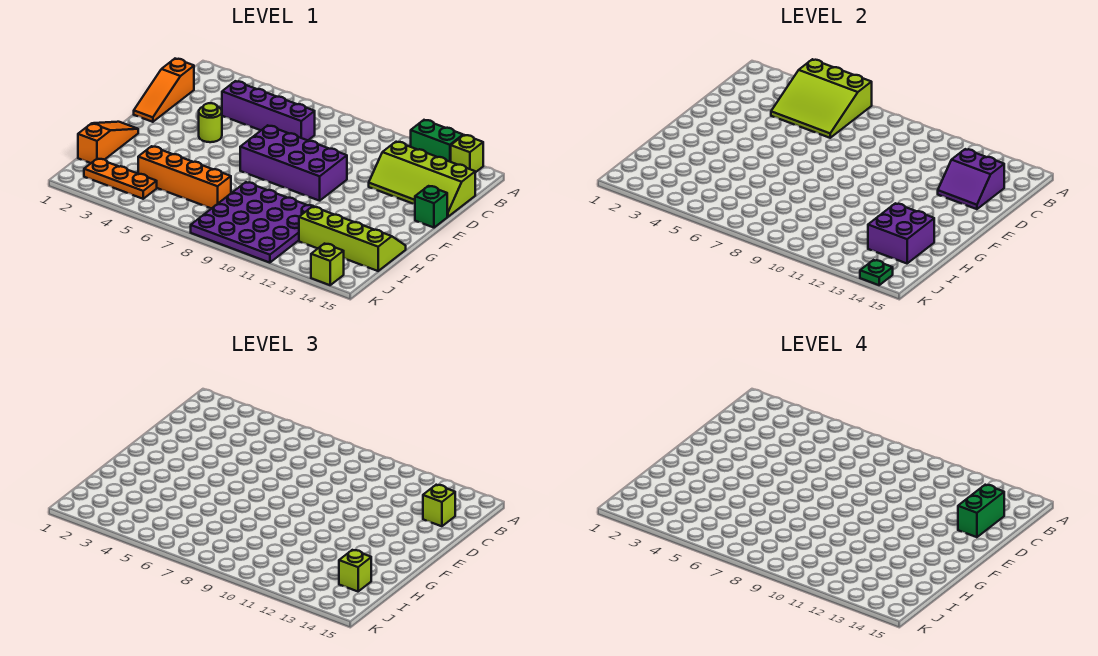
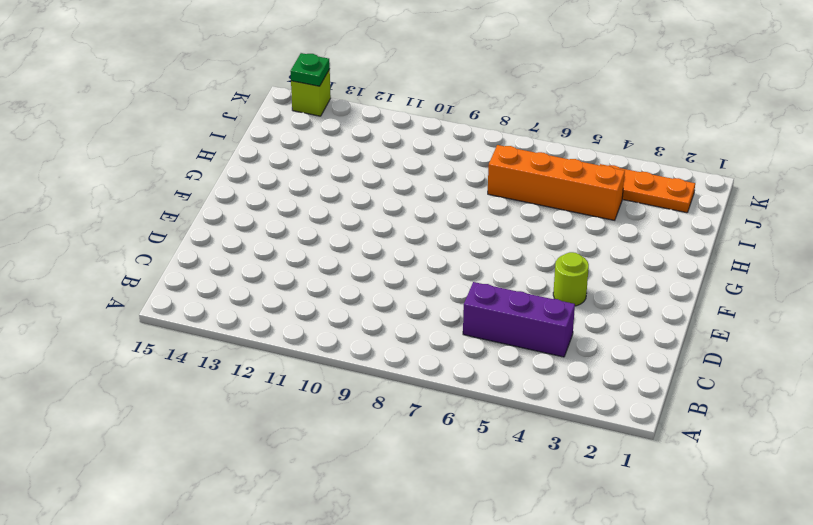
purple brick C4:C6 level 1 -> purple brick C4:C7 level 1
none -> green brick A12:A13 level 1
none -> lime brick A14 level 1
none -> orange slope C1:E1 level 1 top C

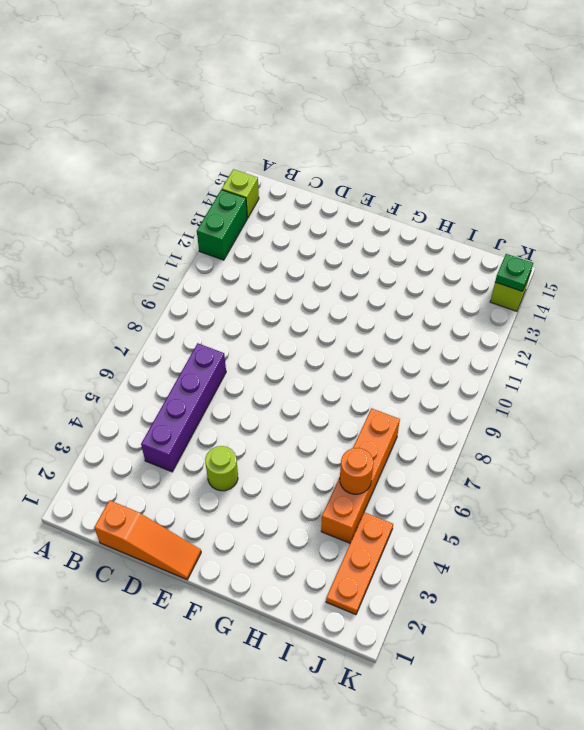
orange round brick I5 level 2 -> none
none -> lime slope C12:D15 level 1 top C
none -> purple brick E7:F10 level 1
none -> green brick E15 level 1

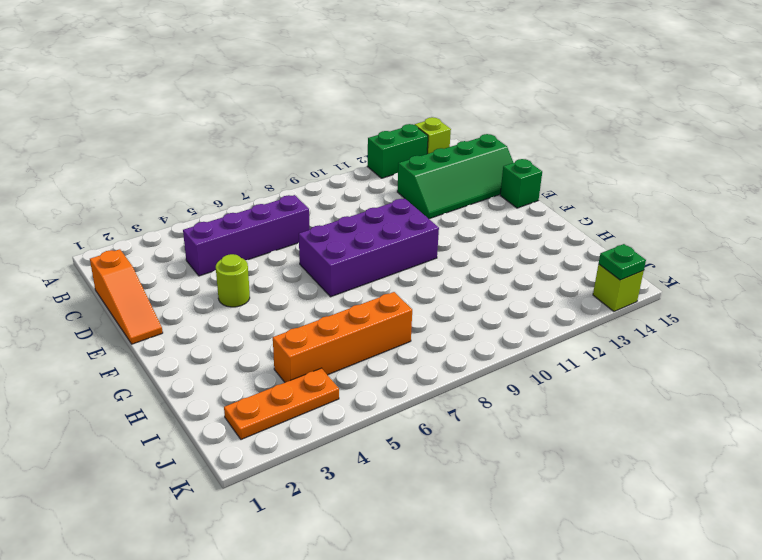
green slope C12:D15 level 1 top C -> lime slope C12:D15 level 1 top C
none -> orange slope G1:I1 level 1 top I
none -> purple plate H8:K11 level 1
none -> lime slope H12:I15 level 1 top I

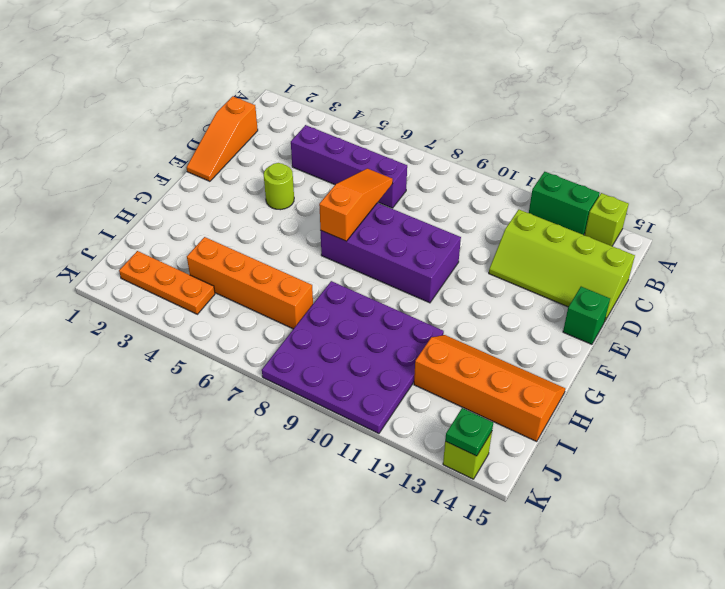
orange slope D7:F7 level 2 top F -> orange slope G1:I1 level 1 top I
orange slope H12:I15 level 1 top I -> lime slope H12:I15 level 1 top I
none -> lime slope A4:C6 level 2 top A
none -> purple slope C13:D14 level 2 top C
none -> purple brick H13:I14 level 2

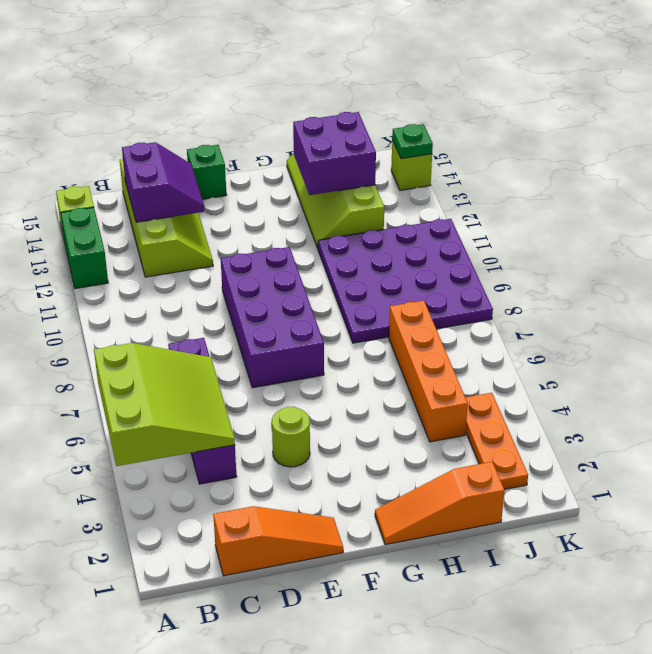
none -> lime brick C14 level 3
none -> lime brick I14 level 3
none -> green brick C14:D14 level 4

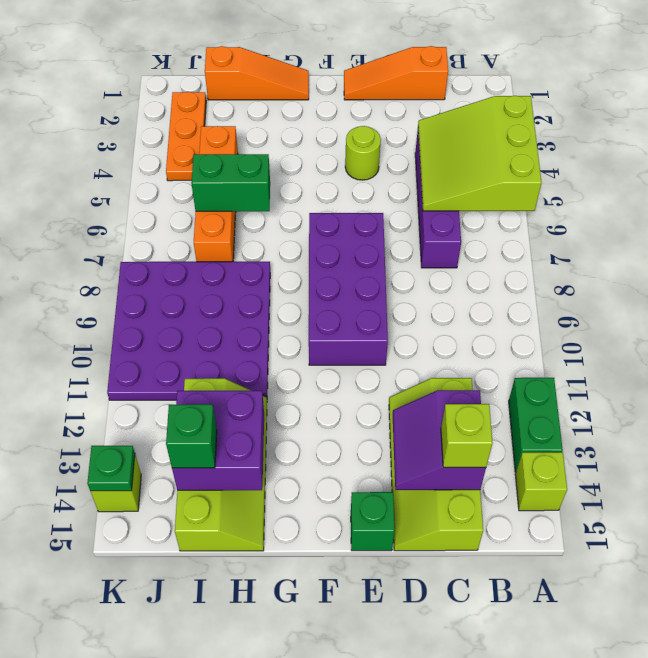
green brick H6:I6 level 2 -> green brick C14:D14 level 4
green brick I14 level 3 -> lime brick I14 level 3

